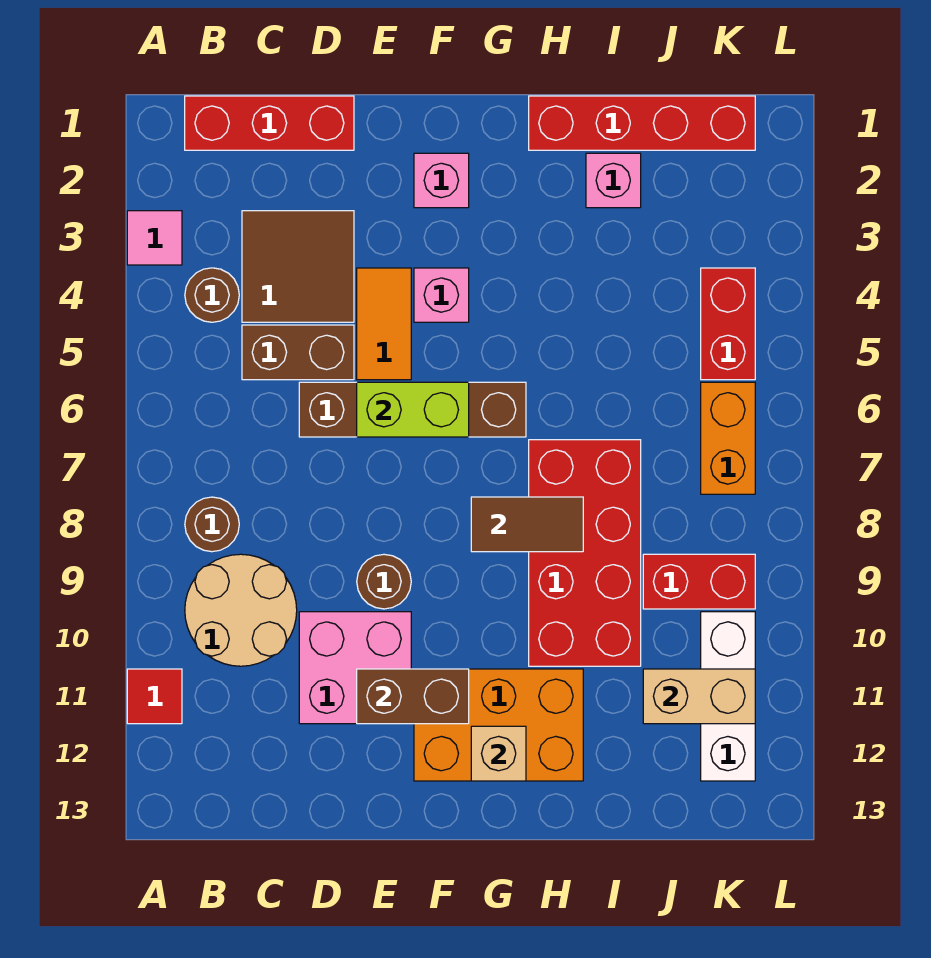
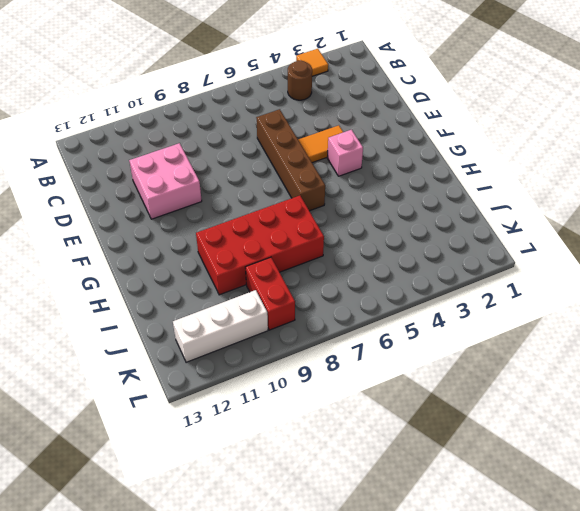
orange tile A3 level 1 -> pink tile A3 level 1
none -> red tile A11 level 1
none -> red brick B1:D1 level 1
none -> brown round brick B8 level 1

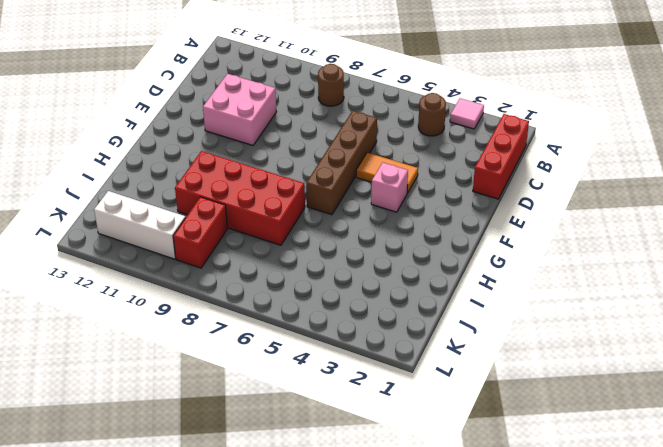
none -> red tile A11 level 1
none -> tan round brick B9:C10 level 1
none -> brown tile C3:D4 level 1

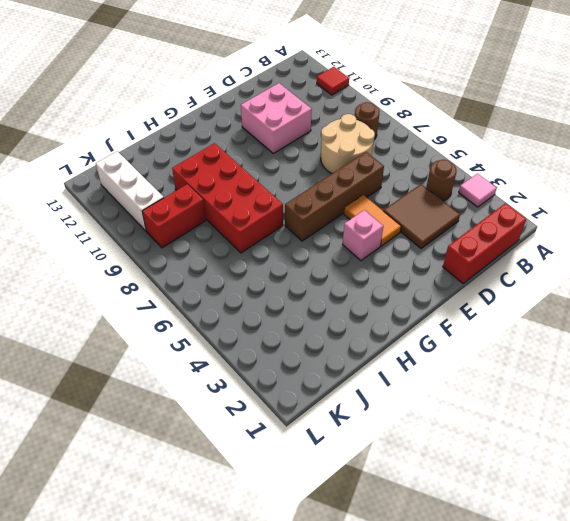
tan round brick C7:D8 level 1 -> tan round brick B9:C10 level 1
none -> brown brick C5:D5 level 1
none -> brown round brick E9 level 1
none -> pink brick F2 level 1

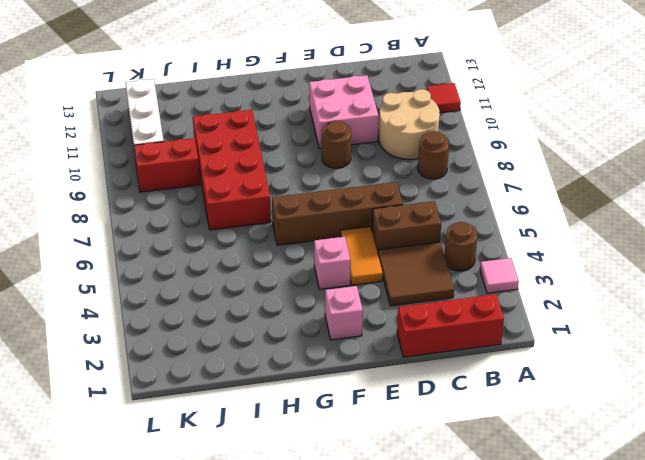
none -> orange brick F11:H12 level 1
none -> red brick H1:K1 level 1
none -> pink brick I2 level 1

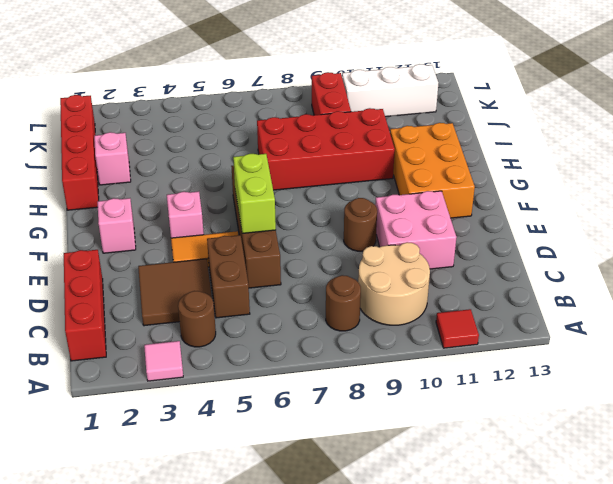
none -> red brick K4:K5 level 1
none -> orange brick K6:K7 level 1
none -> brown brick E11:F11 level 2

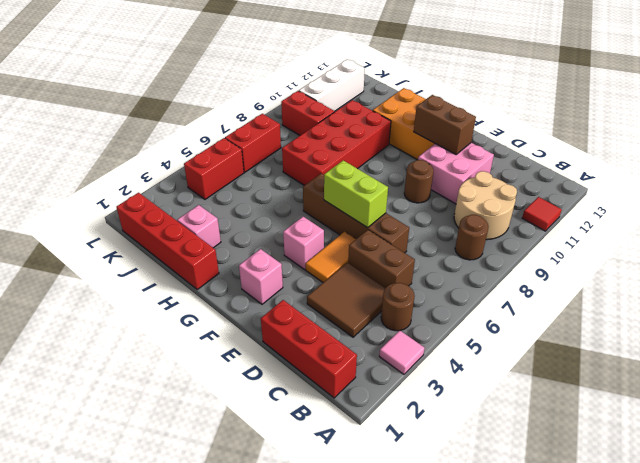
red brick K6:K7 level 1 -> orange brick K6:K7 level 1
none -> brown tile G8:H8 level 2
none -> tan brick G12 level 2
none -> tan brick J11:K11 level 2

